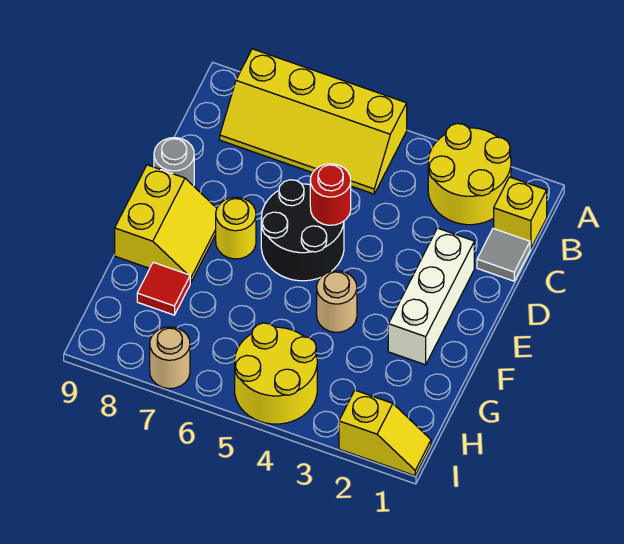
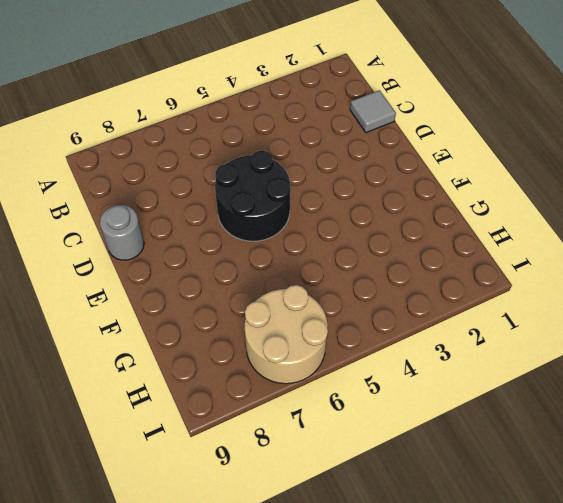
tan round brick H6:I7 level 1 -> tan round brick I7 level 1
none -> yellow round brick A2:B3 level 1
none -> yellow slope A5:B8 level 1 top A
none -> yellow brick B1 level 1

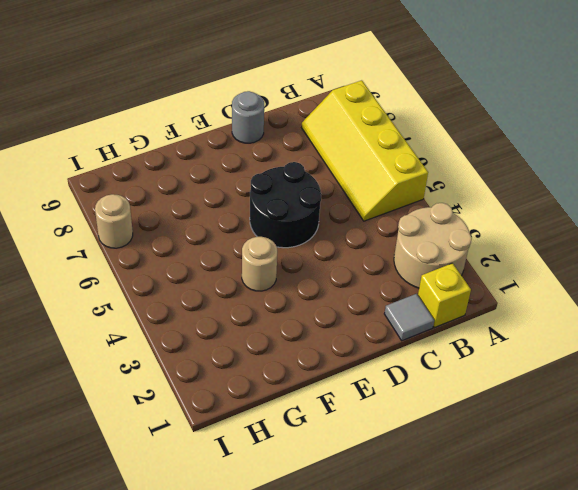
tan round brick A2:B3 level 1 -> yellow round brick A2:B3 level 1
none -> white brick D2:F2 level 1
none -> yellow round brick E7 level 1
none -> yellow slope E8:F9 level 1 top 9

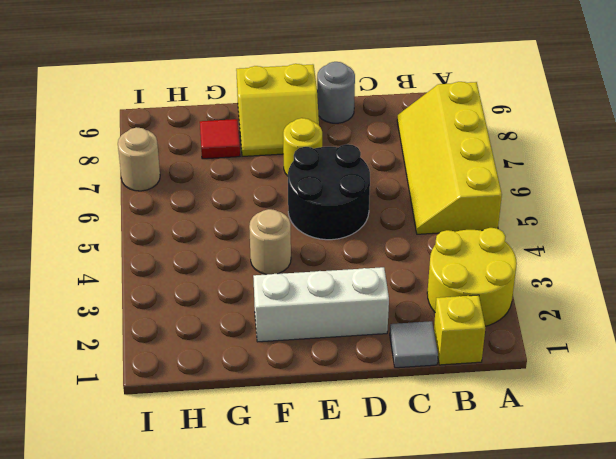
none -> yellow round brick H4:I5 level 1
none -> yellow slope I1:I2 level 1 top 2
none -> red round brick D5 level 2

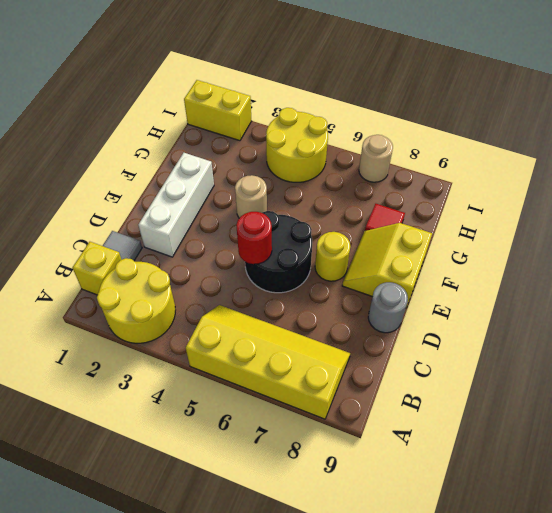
yellow brick I1:I2 level 1 -> yellow slope I1:I2 level 1 top 2

